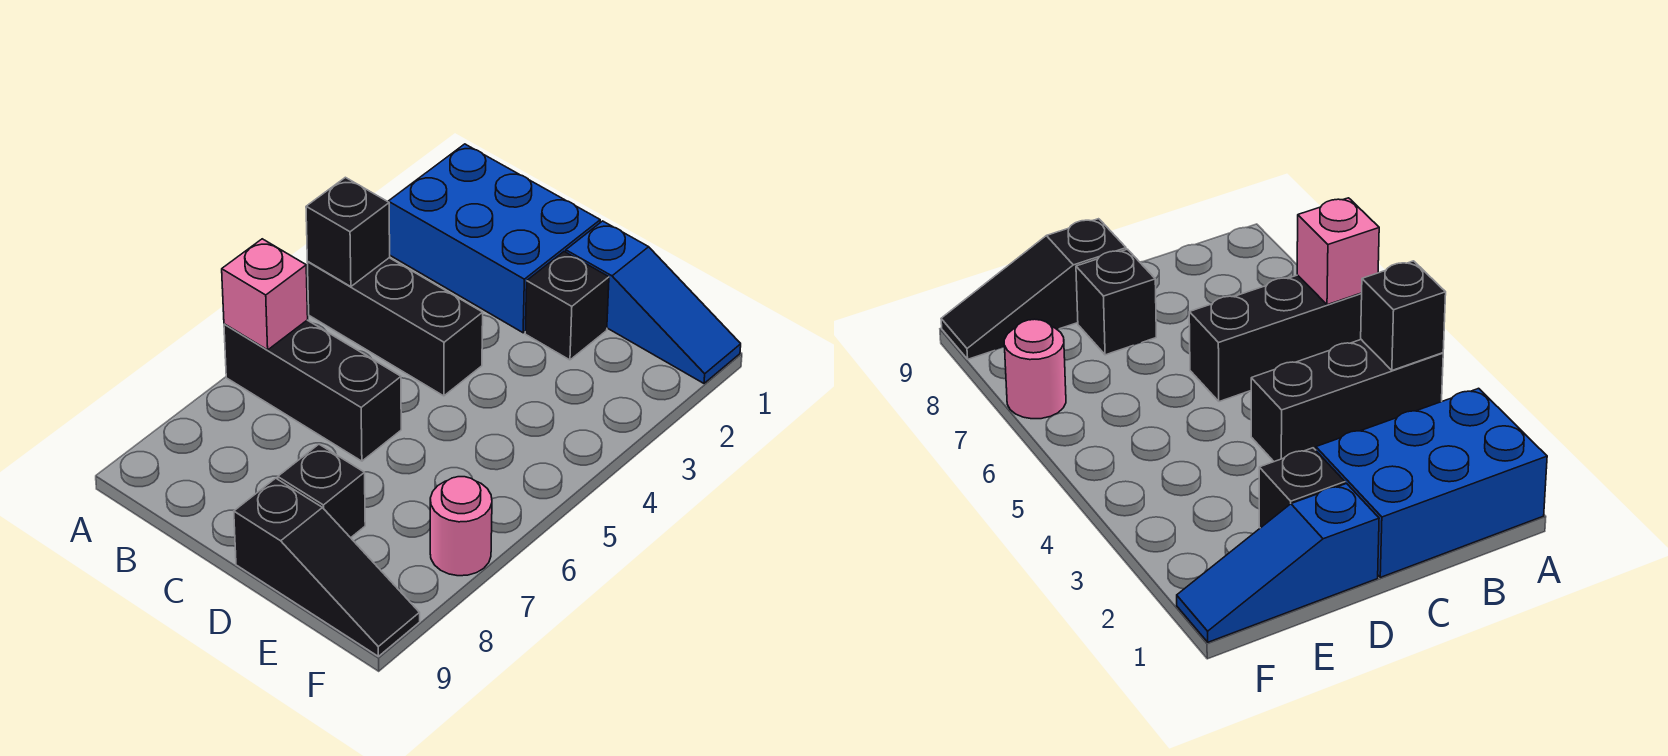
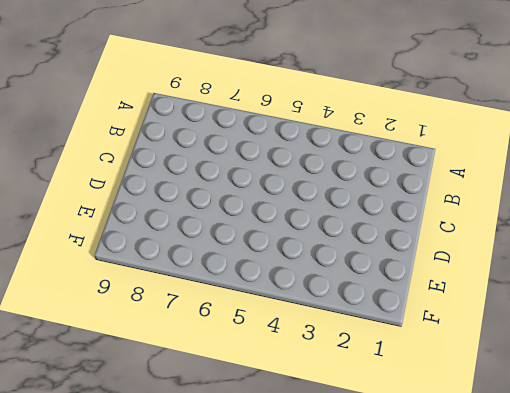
none -> blue brick A1:C2 level 1
none -> black brick A4:C4 level 1

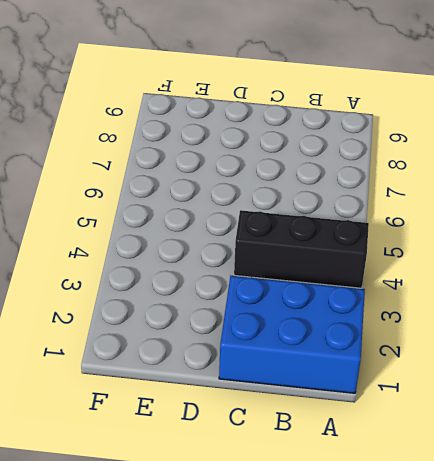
none -> black brick A6:C6 level 1
none -> blue slope D1:F1 level 1 top D

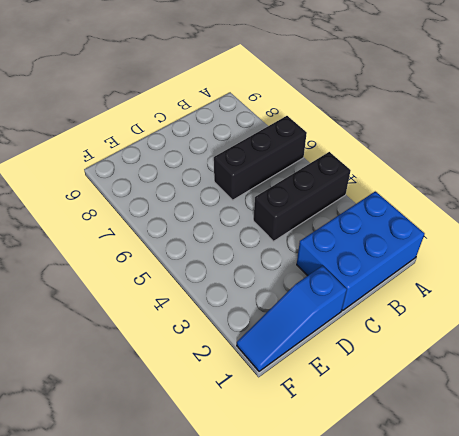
none -> black brick D2 level 1
none -> black brick D8 level 1

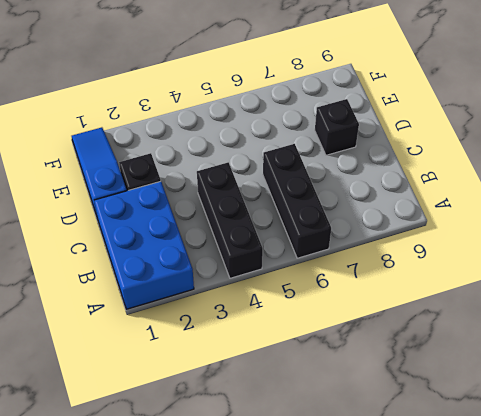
none -> black slope D9:F9 level 1 top D
none -> pink round brick F7 level 1

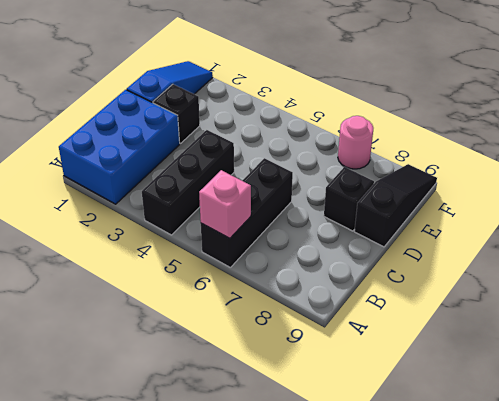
none -> black brick A4 level 2

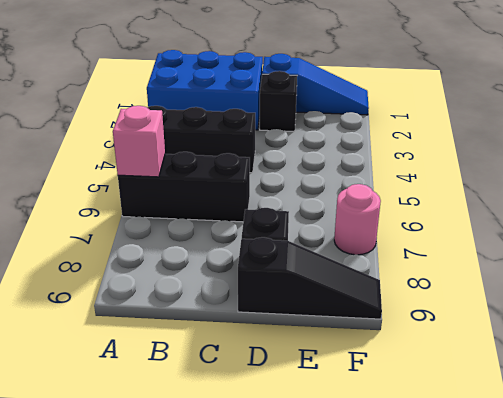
none -> black brick A4 level 2

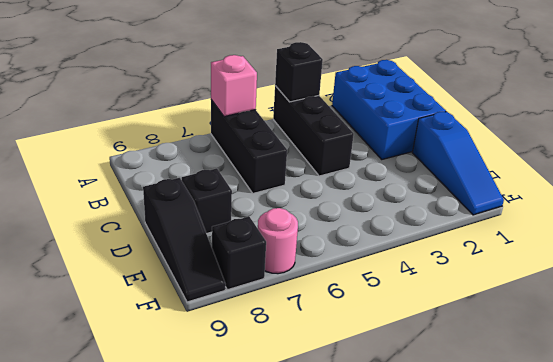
black brick F8 level 1 -> black brick D2 level 1

